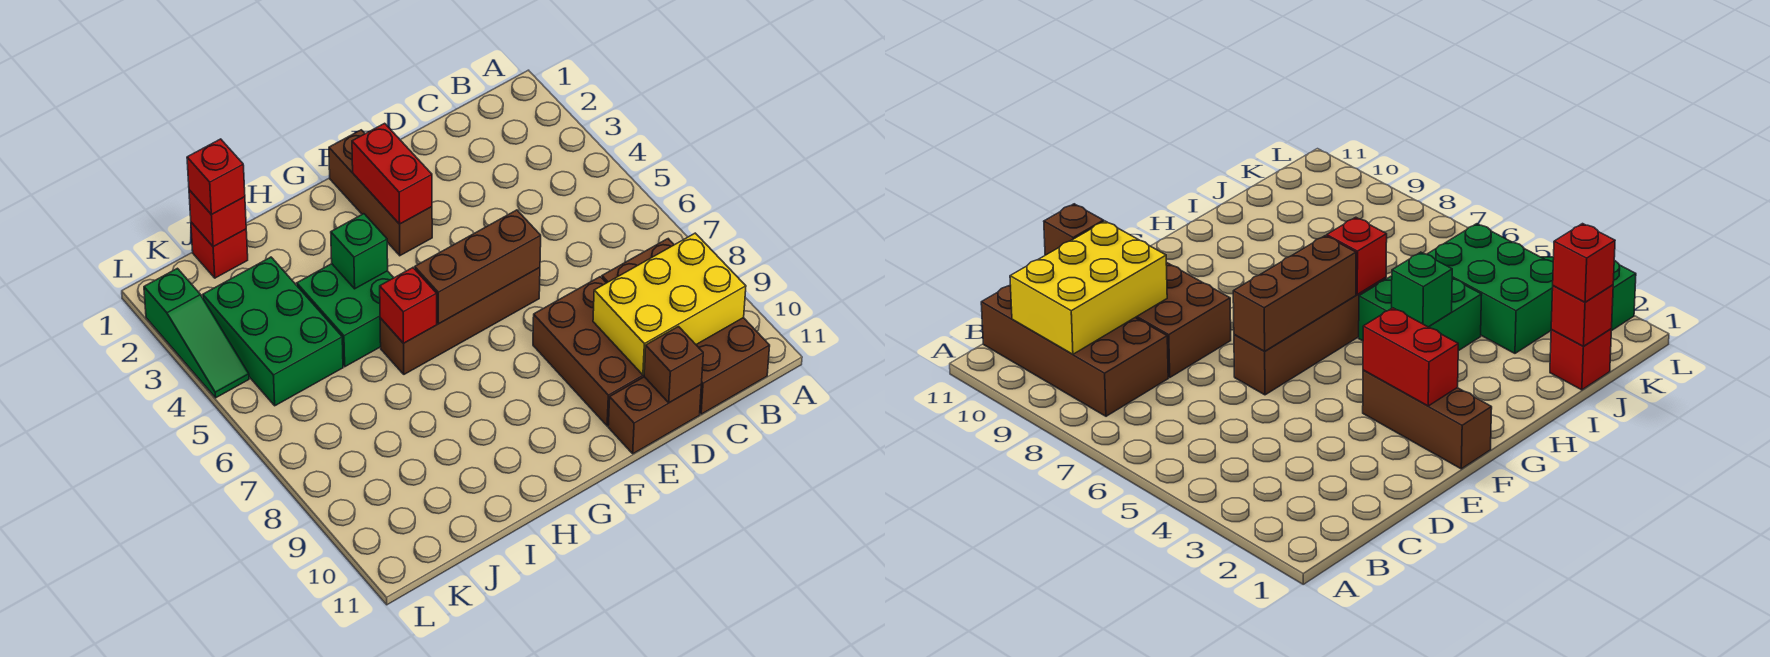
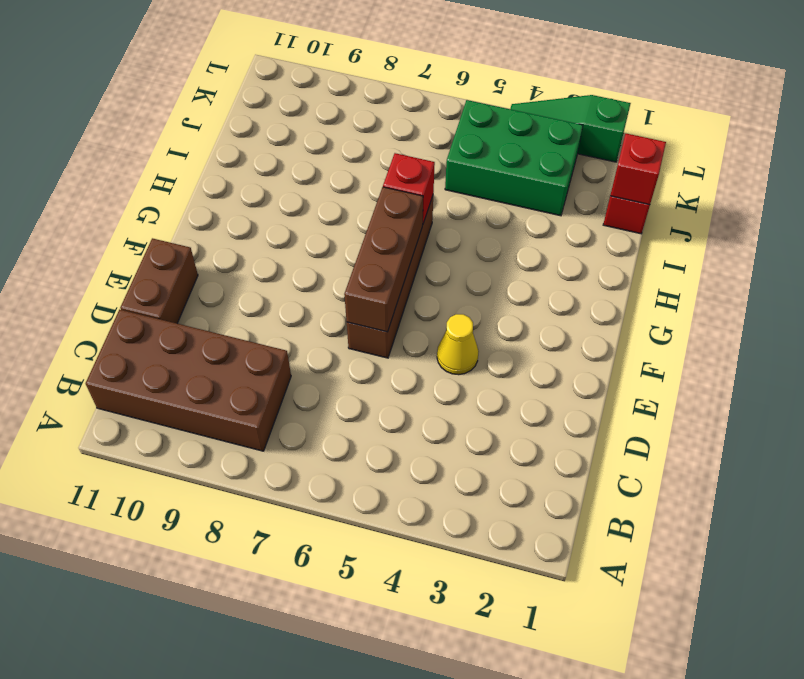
yellow cone E4 level 1 -> none
none -> brown brick D8:E10 level 1
none -> brown brick F1:F3 level 1
none -> green brick H4:I5 level 1

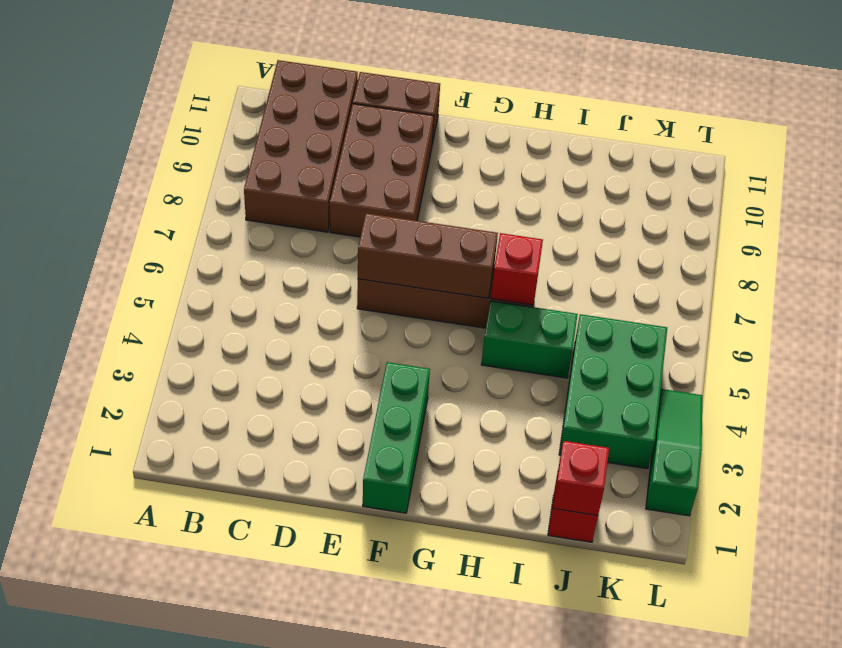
green brick F1:F3 level 1 -> brown brick F1:F3 level 1
green brick H5:I5 level 1 -> green brick H4:I5 level 1
none -> yellow brick B9:D10 level 2
none -> brown brick D11 level 2
none -> red brick F2:F3 level 2

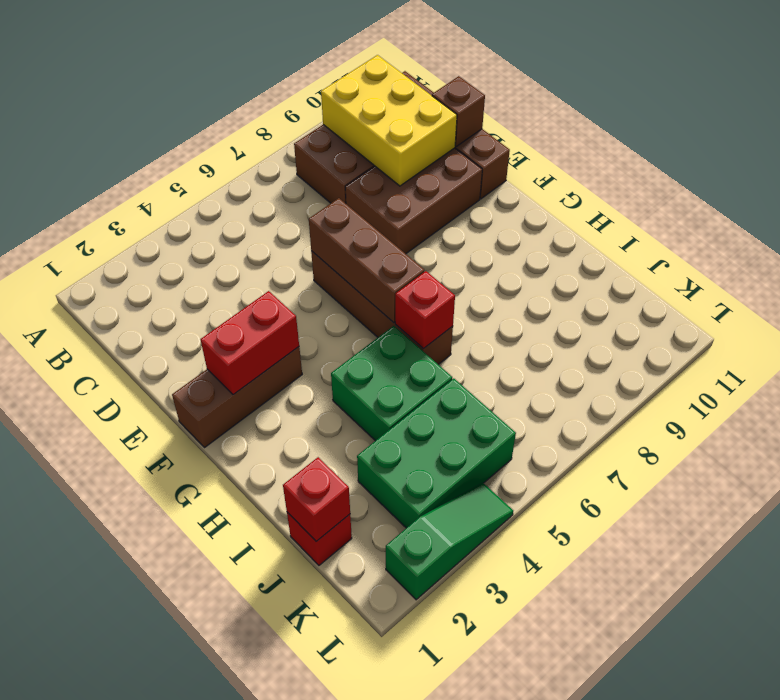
none -> green brick H4 level 2
none -> red brick J1 level 3

